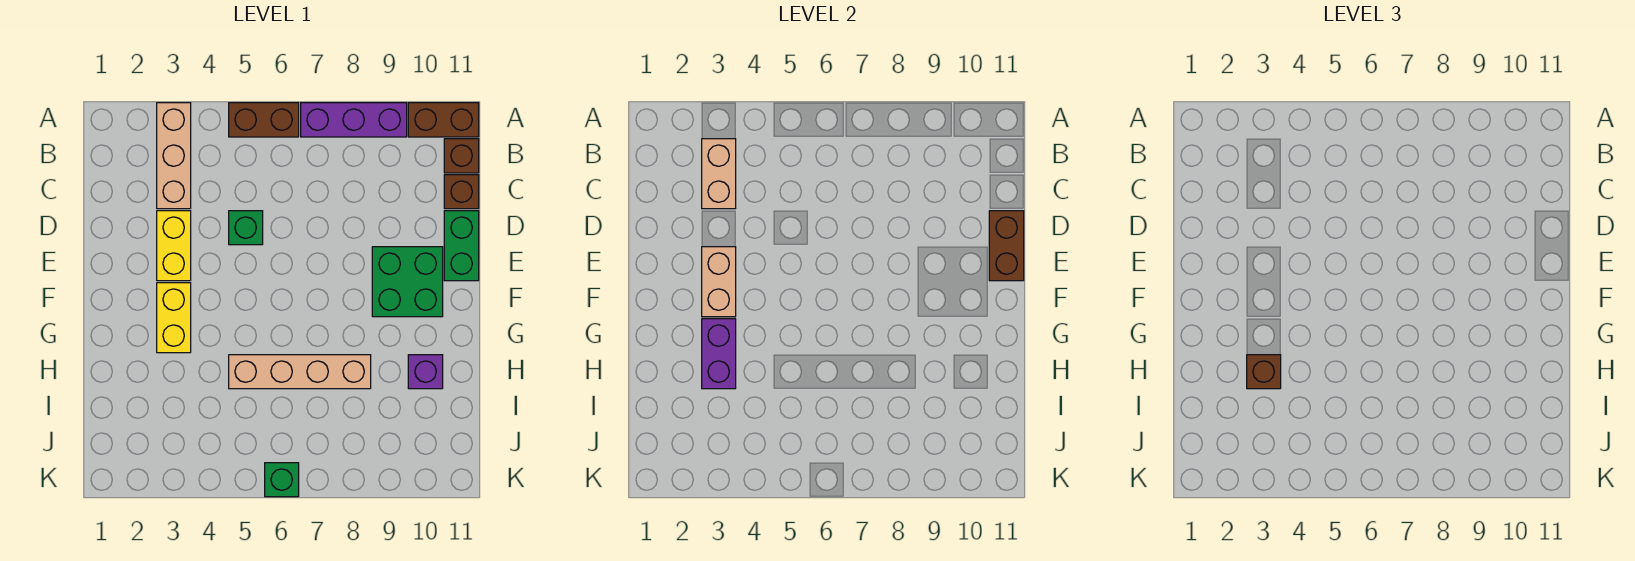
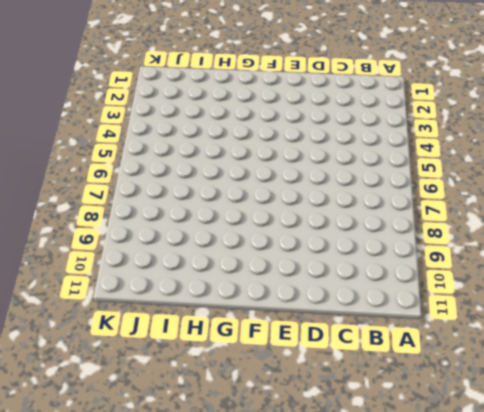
none -> tan brick A3:C3 level 1
none -> brown brick A5:A6 level 1
none -> purple brick A7:A9 level 1

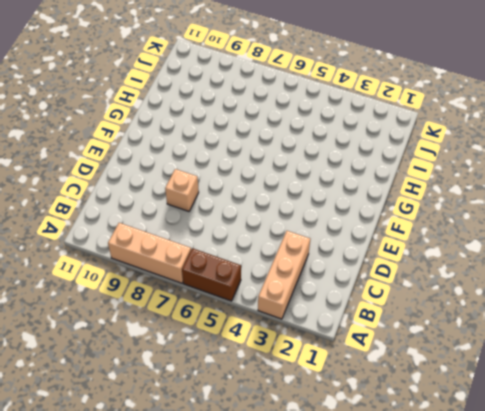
tan brick A7:A9 level 1 -> purple brick A7:A9 level 1
tan brick D8 level 1 -> none
none -> brown brick A10:A11 level 1
none -> brown brick B11 level 1
none -> brown brick C11 level 1

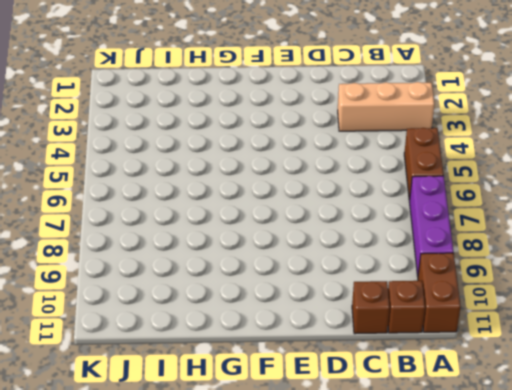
none -> yellow brick D3:E3 level 1
none -> green brick D5 level 1
none -> green brick D11:E11 level 1

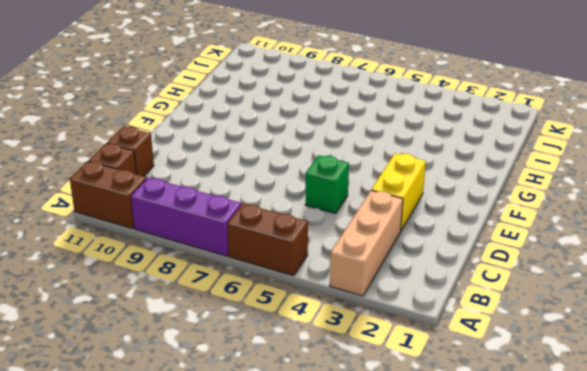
none -> green brick D11:E11 level 1
none -> green brick E9:F10 level 1
none -> yellow brick F3:G3 level 1

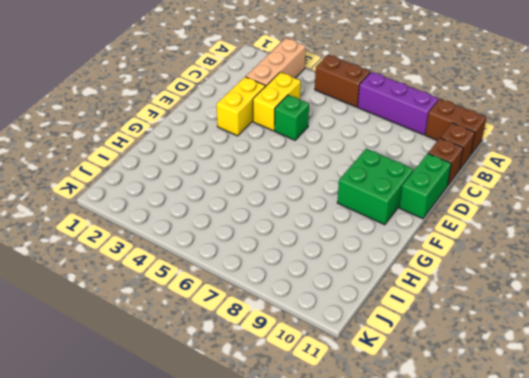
yellow brick C4:D4 level 1 -> yellow brick F3:G3 level 1
none -> tan brick H5:H8 level 1
none -> purple brick H10 level 1
none -> green brick K6 level 1

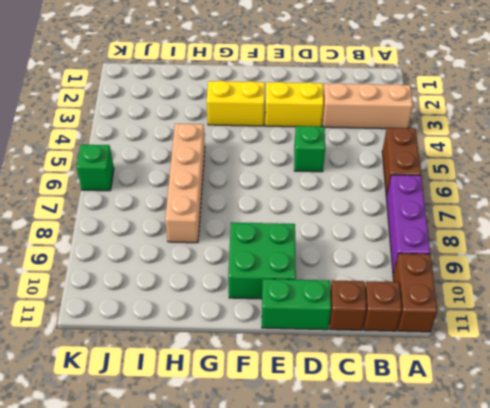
none -> purple brick H10 level 1
none -> tan brick B3:C3 level 2
none -> brown brick D11:E11 level 2

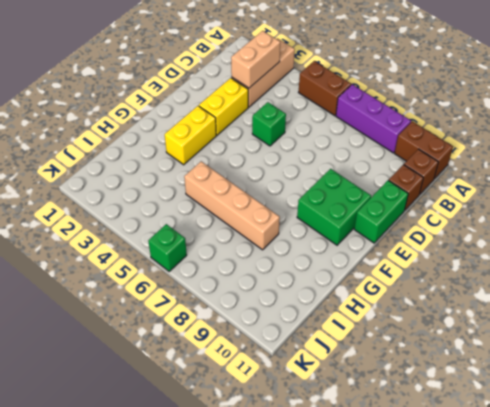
none -> purple brick H10 level 1
none -> brown brick D11:E11 level 2
none -> tan brick E3:F3 level 2

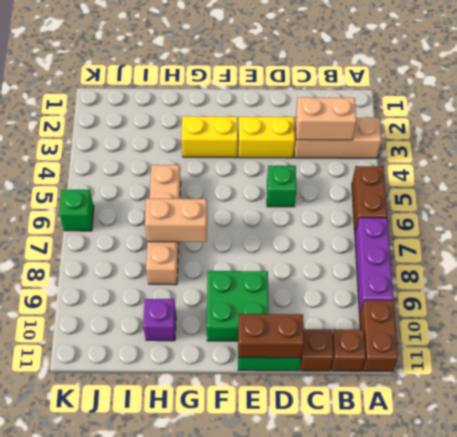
tan brick G7:H7 level 2 -> tan brick E3:F3 level 2
none -> purple brick G3:H3 level 2
none -> brown brick H3 level 3

